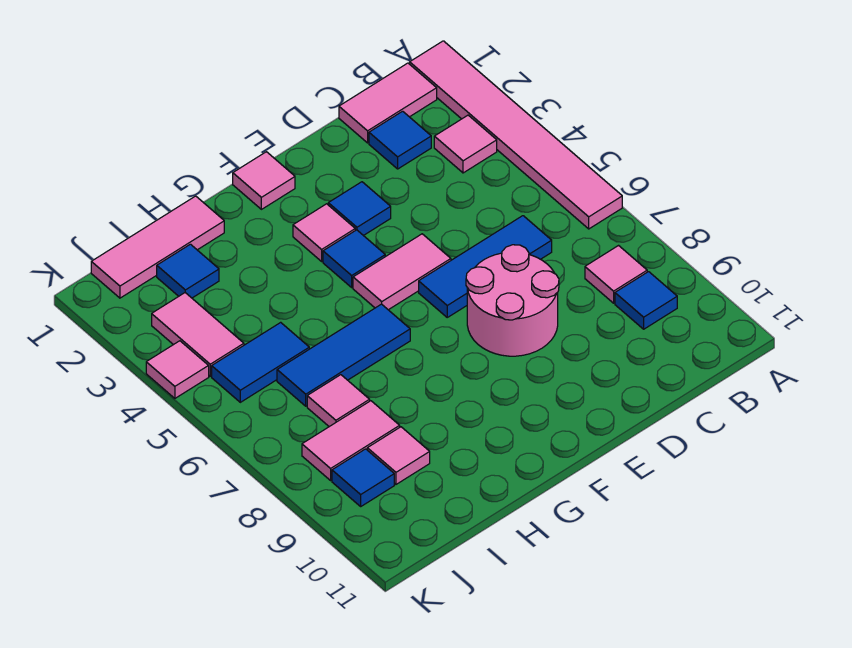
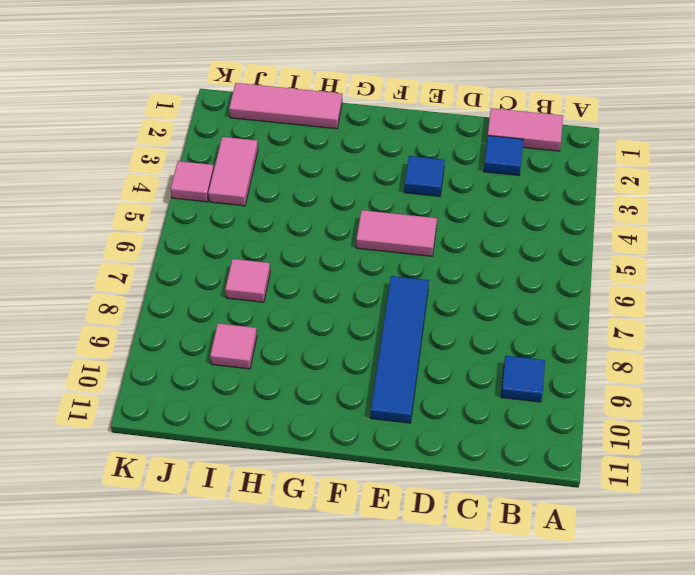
blue tile E7:E10 level 1 -> pink round brick D7:E8 level 1
none -> pink tile A1:A6 level 1
none -> pink tile B3 level 1
none -> pink tile B8 level 1

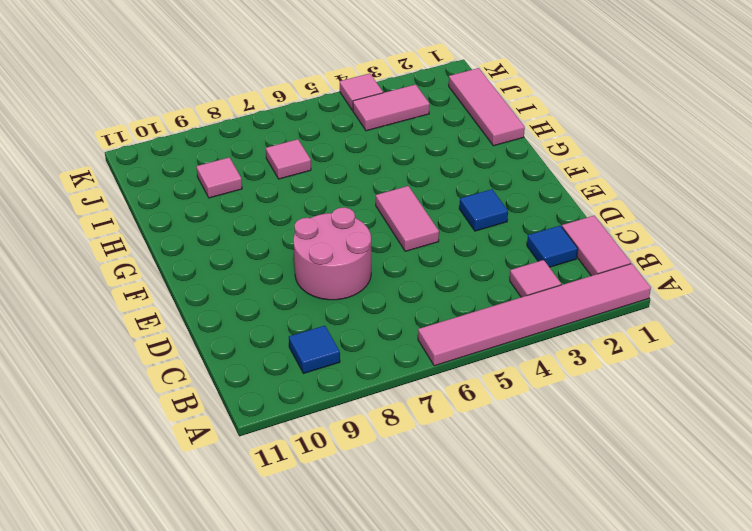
none -> pink tile B8 level 1
none -> blue tile C6:E6 level 1
none -> pink tile F1 level 1

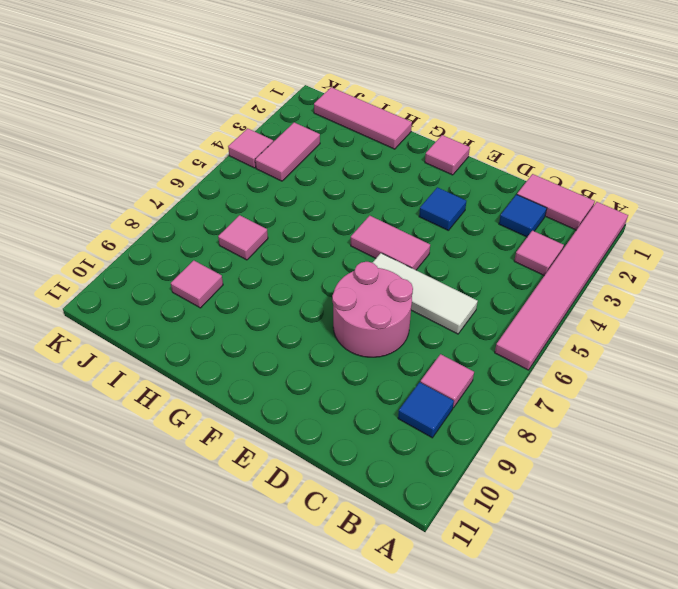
white tile C6:E6 level 1 -> blue tile C6:E6 level 1
none -> pink tile F3 level 1
none -> blue tile F4 level 1
none -> blue tile G6:I6 level 1

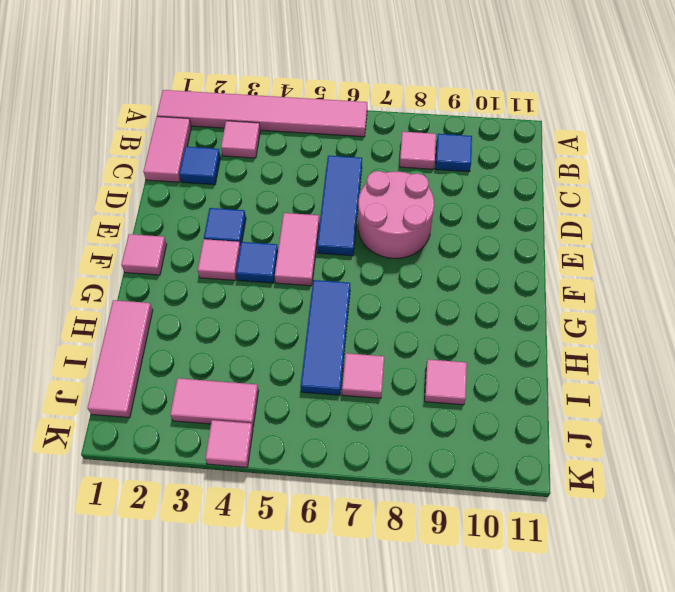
none -> blue tile I2 level 1
none -> blue tile I5:J5 level 1
none -> pink tile I8:J8 level 1

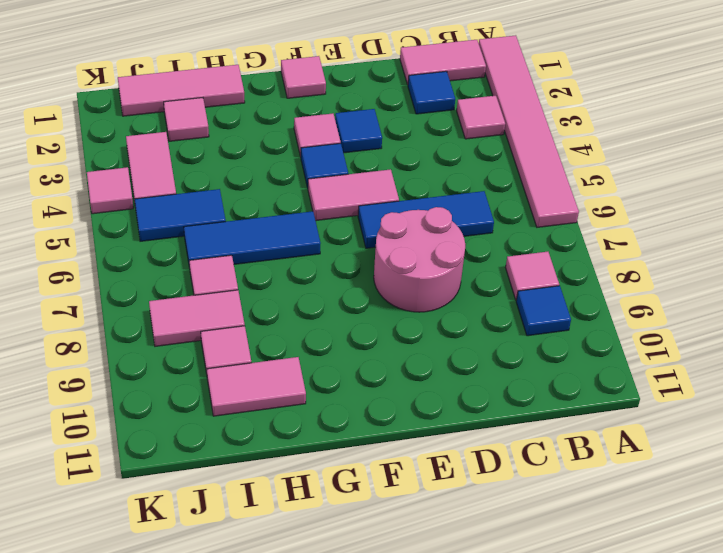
pink tile H10:I10 level 1 -> none
pink tile I2 level 1 -> blue tile I2 level 1
none -> blue tile J9 level 1

